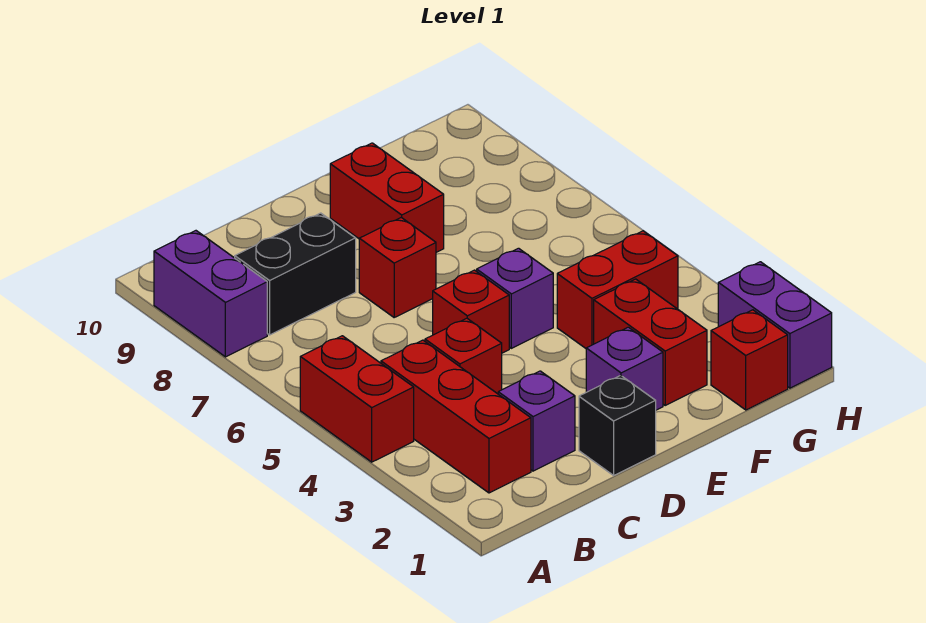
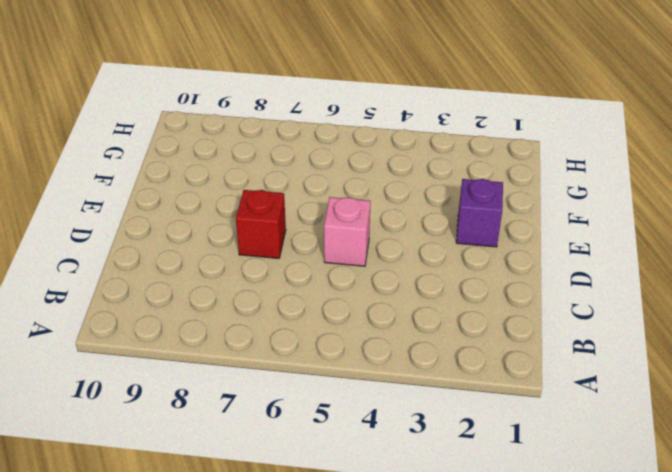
pink brick D5 level 1 -> red brick D5 level 1
none -> red brick A4:A5 level 1
none -> purple brick A8:A9 level 1
none -> red brick B2:B4 level 1

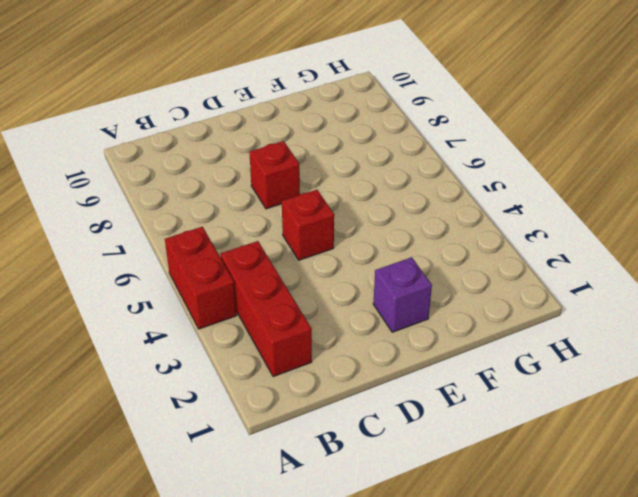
none -> purple brick A8:A9 level 1
none -> black brick B8:C8 level 1
none -> purple brick C2 level 1

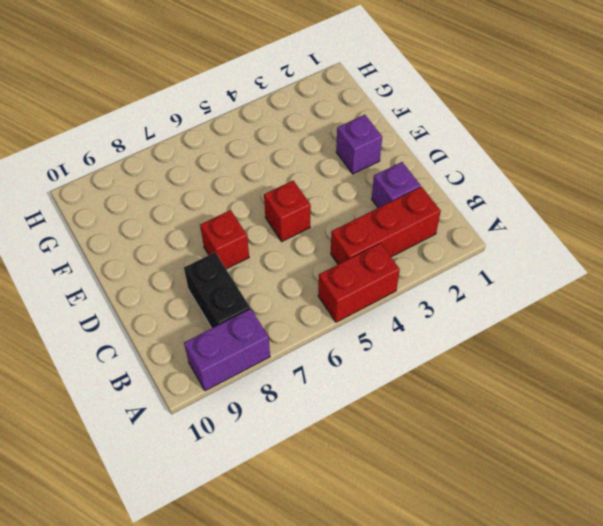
none -> red brick C4 level 1
none -> black brick D1 level 1
none -> purple brick E5 level 1

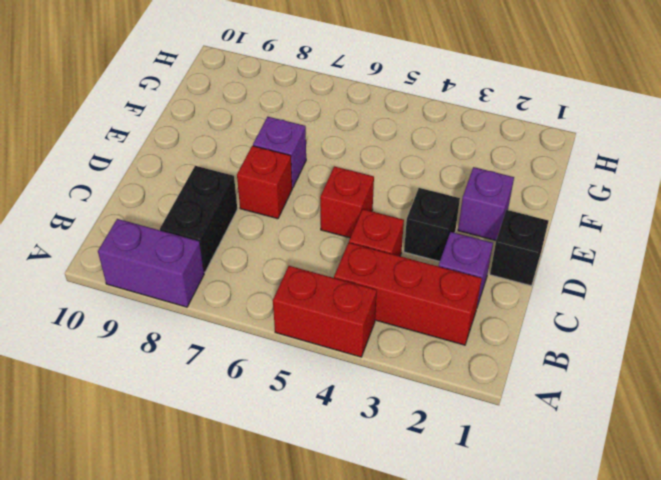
black brick D3 level 1 -> none
purple brick E7 level 1 -> purple brick E5 level 1
none -> red brick E8:E9 level 1
none -> red brick F2:F3 level 1
none -> red brick F4:G4 level 1

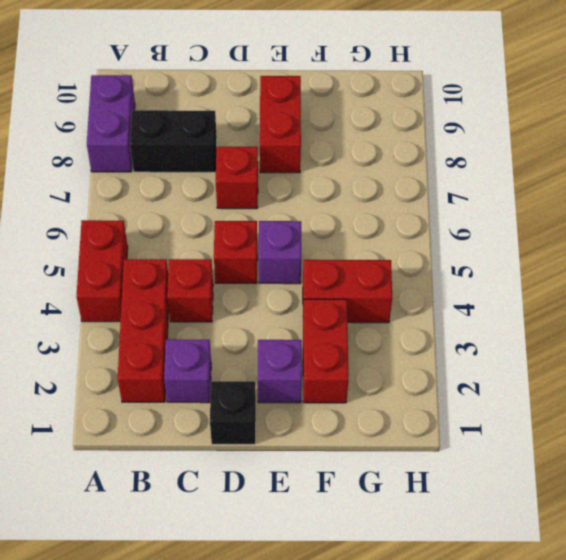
none -> red brick G1 level 1
none -> purple brick H1:H2 level 1

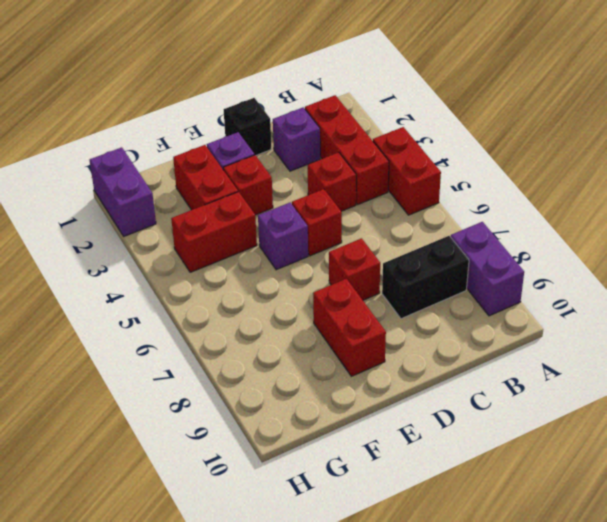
red brick E3 level 1 -> red brick G1 level 1

